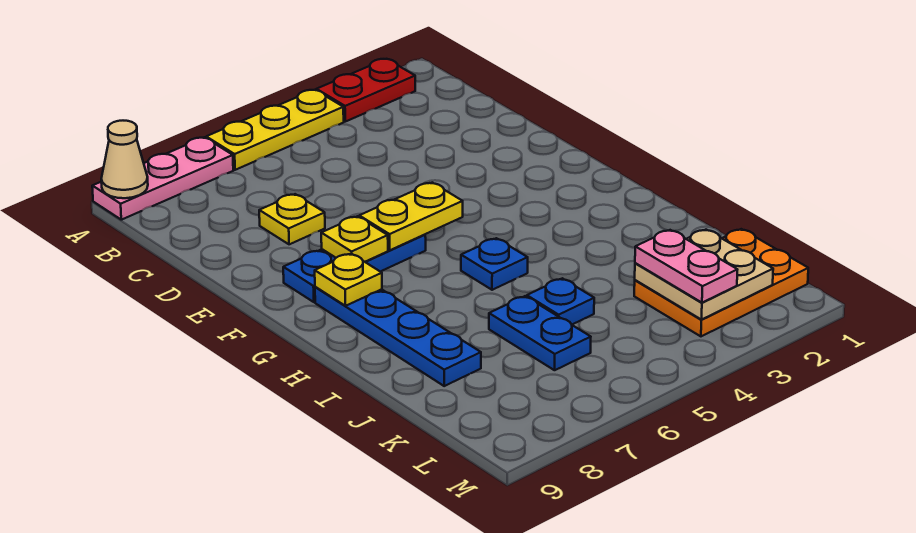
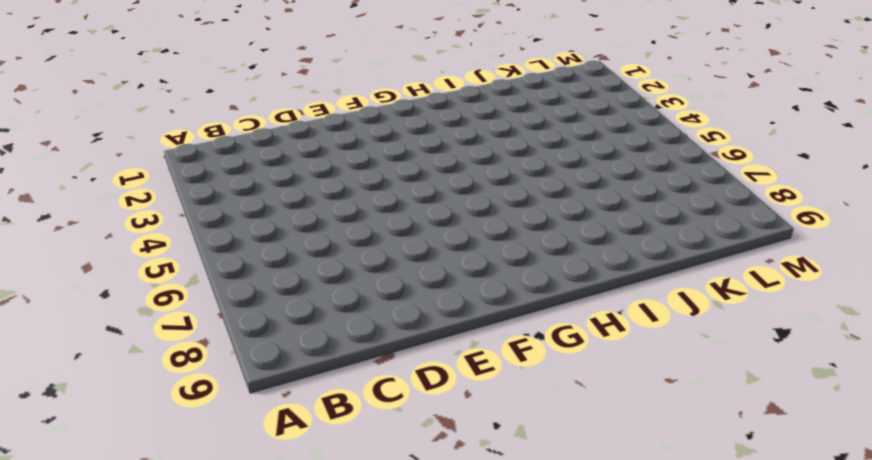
none -> red plate A2:A3 level 1
none -> yellow plate A4:A6 level 1
none -> pink plate A7:A9 level 1

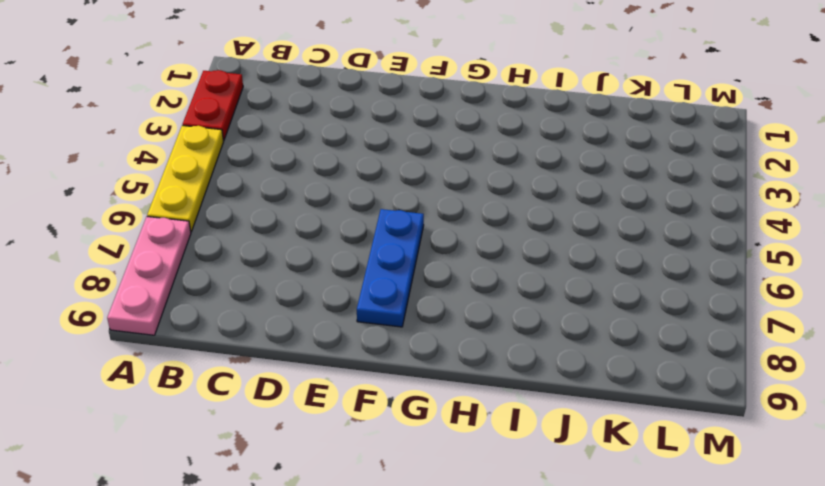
none -> yellow plate D7 level 1
none -> blue plate G8:J8 level 1
none -> blue plate H5 level 1

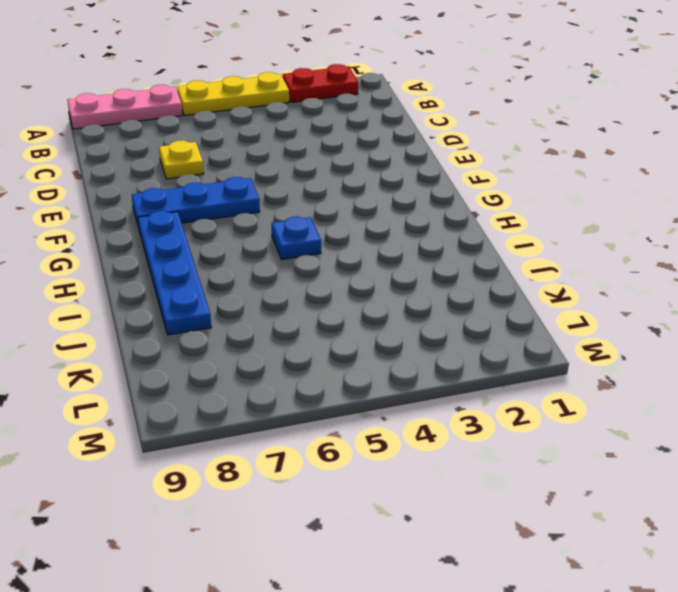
none -> blue plate J5 level 1
none -> blue plate J6:K6 level 1
none -> orange plate K1:L3 level 1

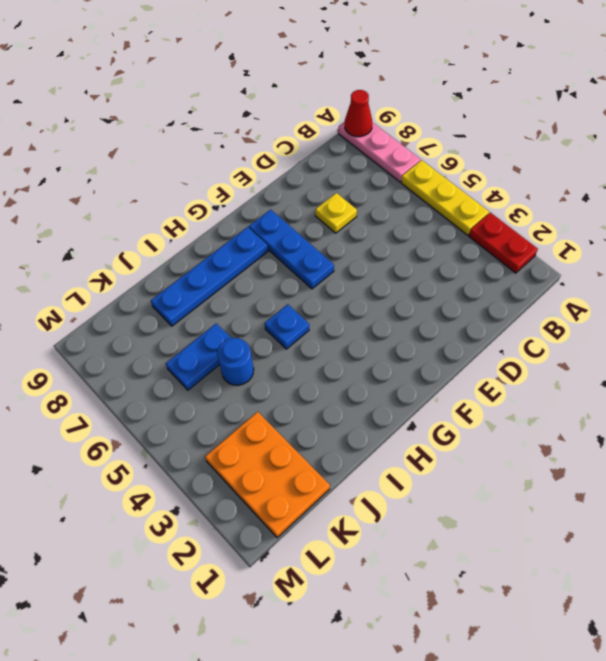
red cone A9 level 2 -> tan cone A9 level 2
blue round brick J5 level 1 -> blue plate J5 level 1
none -> yellow plate F5:F6 level 2
none -> yellow plate F7 level 2
none -> yellow plate G8 level 2

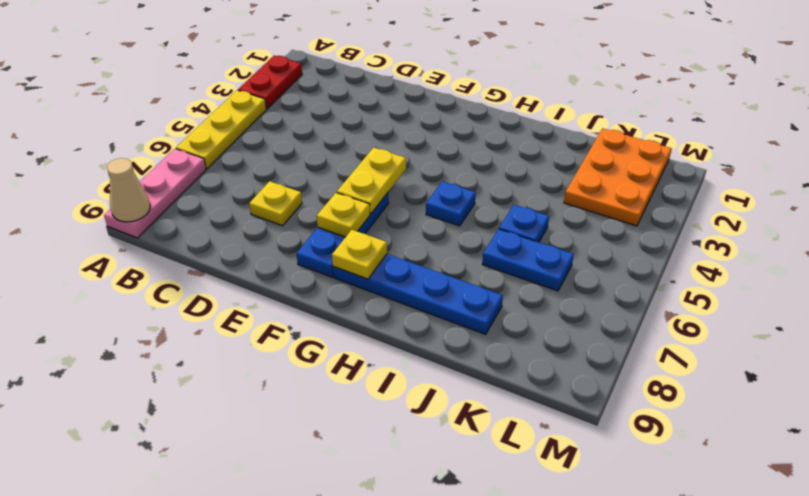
none -> tan plate K2:L3 level 2
none -> pink plate K3:L3 level 3

